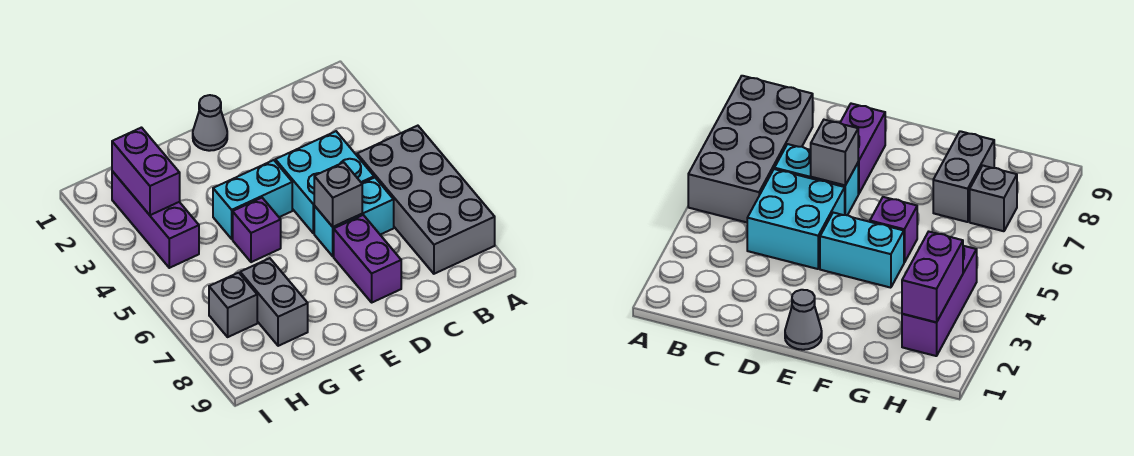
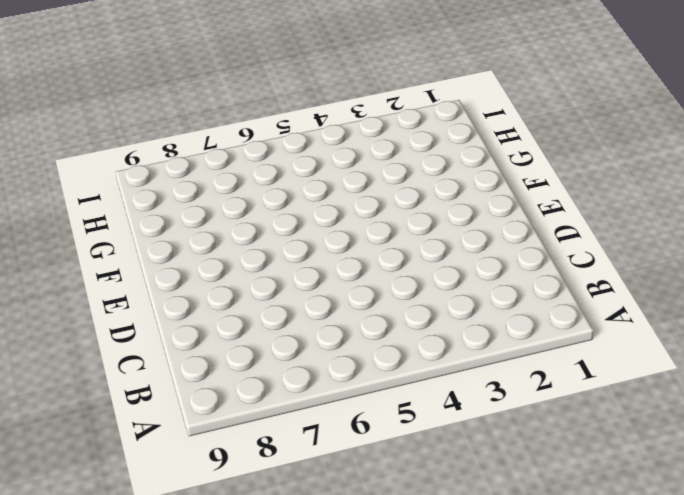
none -> grey brick A5:B8 level 1
none -> cyan brick C4:D5 level 1
none -> cyan brick C6:D6 level 1

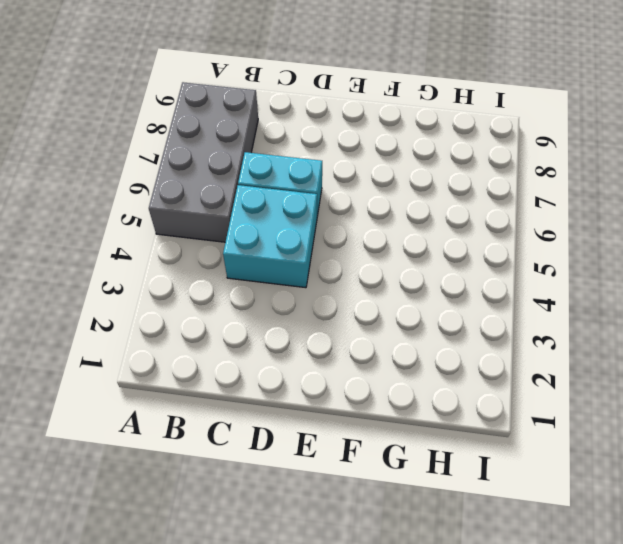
none -> purple brick D7:D8 level 1
none -> grey cone E1 level 1
none -> cyan brick E4:F4 level 1

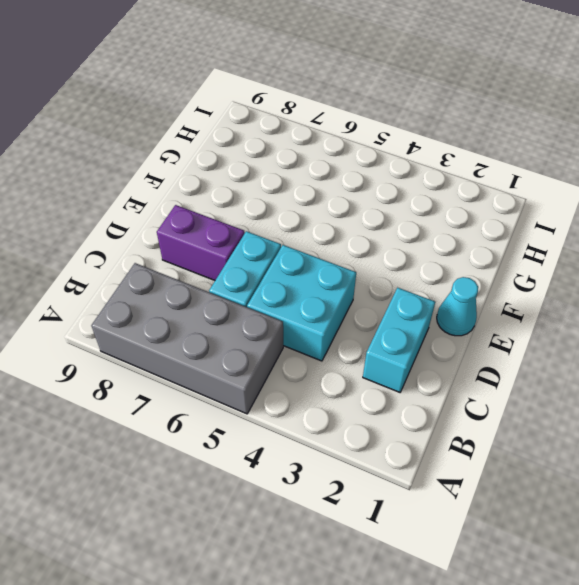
cyan brick C2:D2 level 1 -> cyan brick E4:F4 level 1
cyan cone E1 level 1 -> grey cone E1 level 1
none -> purple brick F5 level 1
none -> grey brick G7:G8 level 1
none -> purple brick H2:H4 level 1

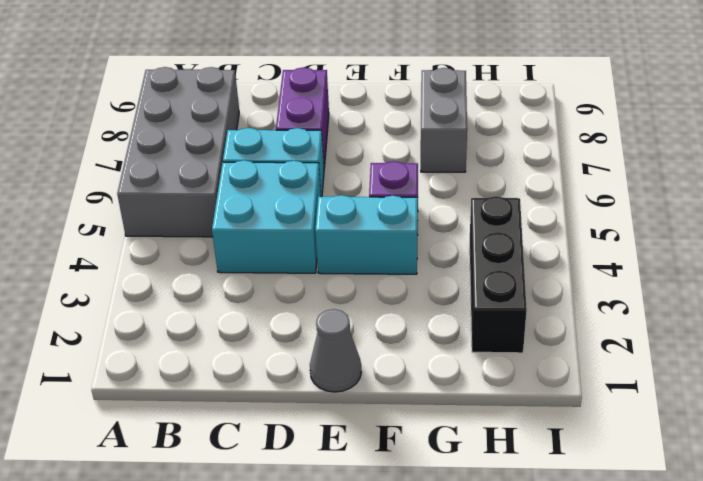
black brick H2:H4 level 1 -> purple brick H2:H4 level 1
none -> grey brick H7 level 1
none -> grey brick D6 level 2
none -> purple brick H2:H3 level 2

